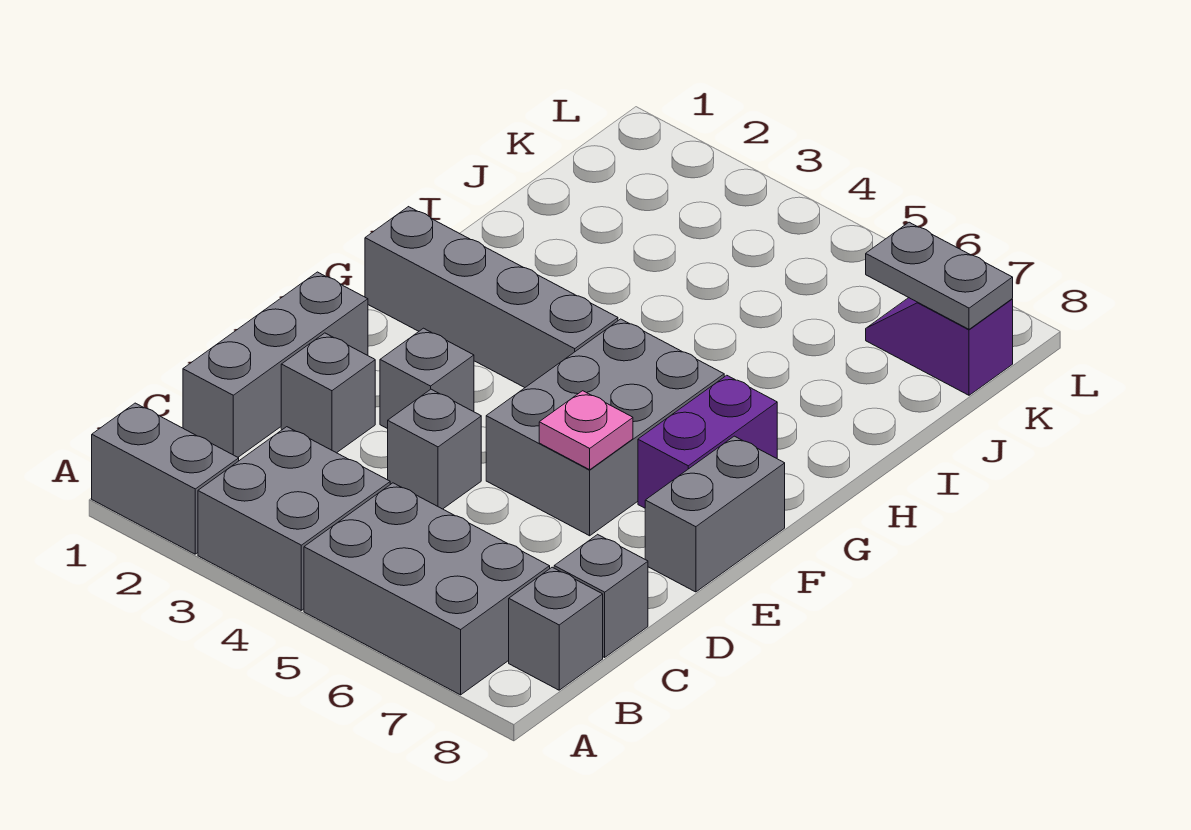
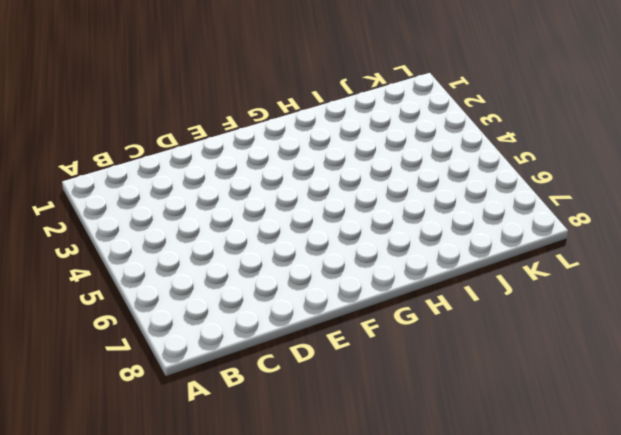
none -> grey brick A1:A2 level 1
none -> grey brick A3:B4 level 1
none -> grey brick A5:B7 level 1

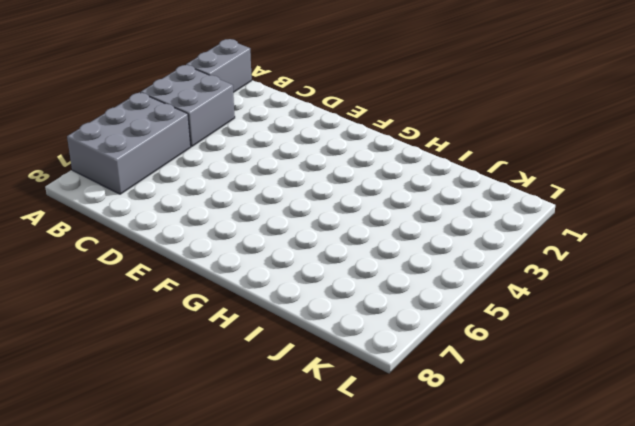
none -> grey brick B8 level 1
none -> grey brick C1:E1 level 1
none -> grey brick C8 level 1

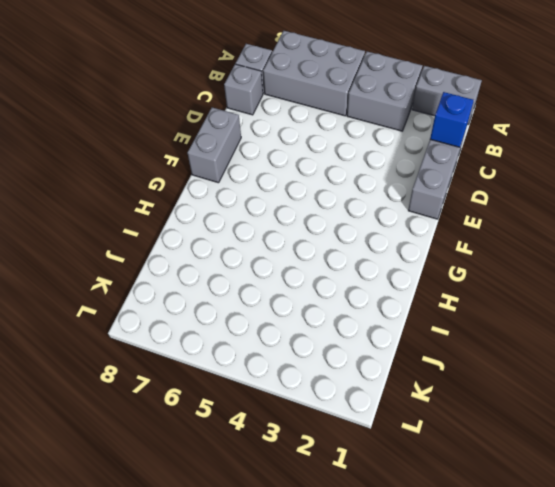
blue brick C1 level 2 -> none
none -> grey brick D2 level 1
none -> grey brick D4 level 1
none -> grey brick E3 level 1

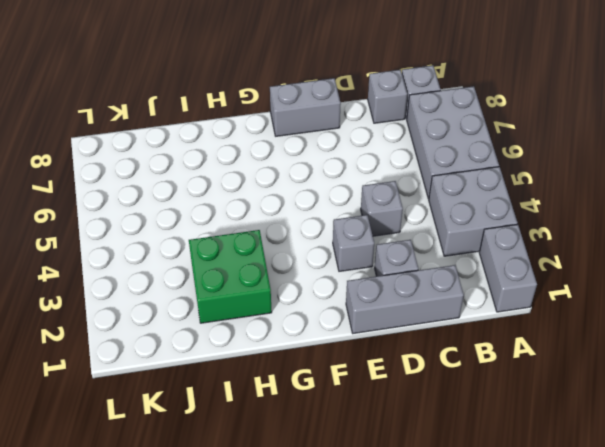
green brick H2:I3 level 1 -> none
none -> grey brick E5:G6 level 1
none -> purple brick F7:G7 level 1
none -> grey brick G1:G4 level 1

